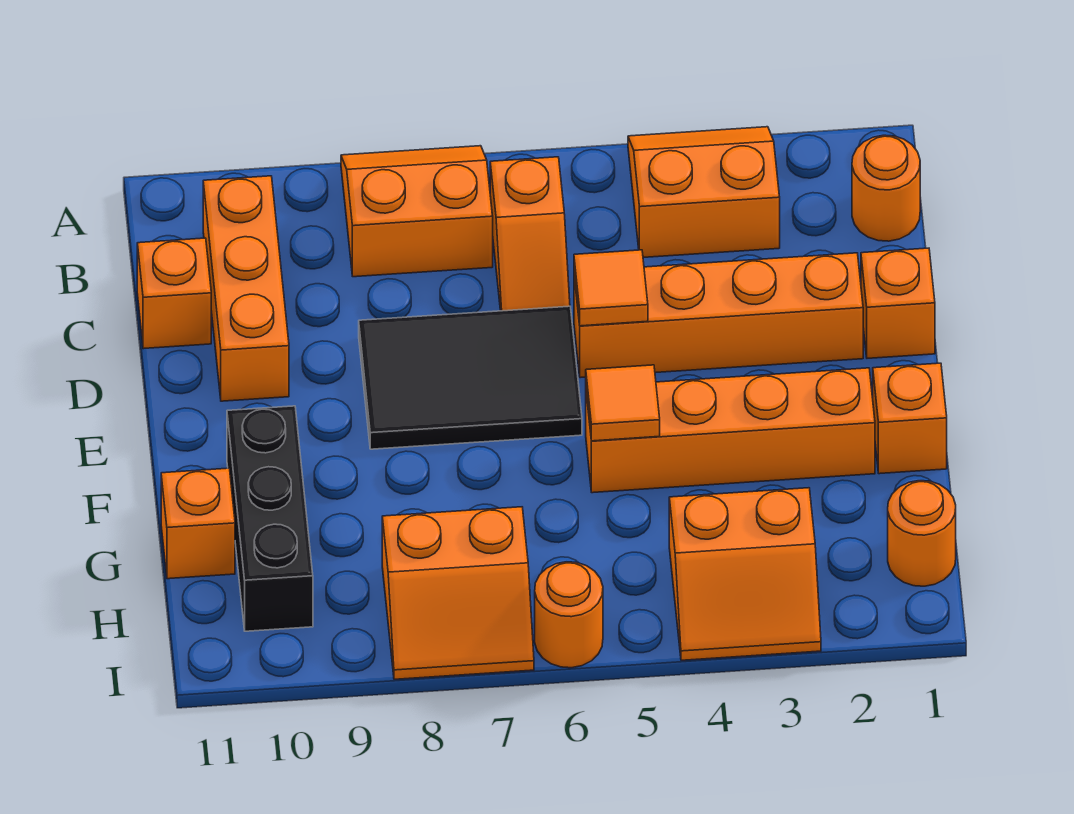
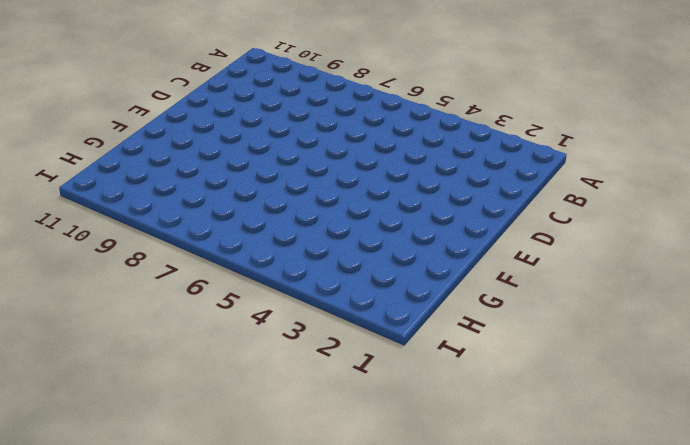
none -> orange slope A3:B4 level 1 top B
none -> orange slope A7:B8 level 1 top B
none -> orange round brick B1 level 1

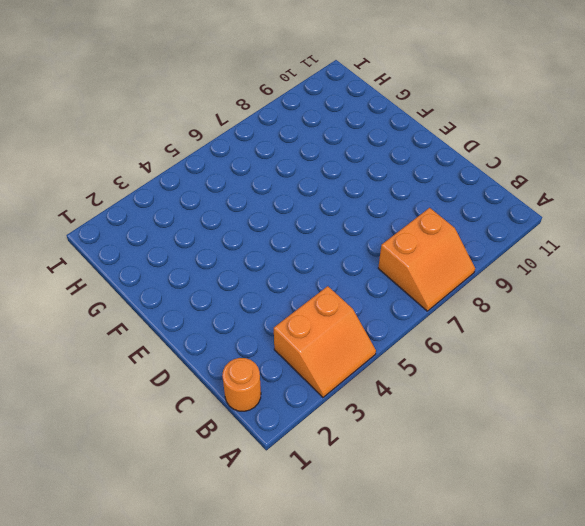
none -> orange slope B6:C6 level 1 top B
none -> orange brick B10:D10 level 1
none -> orange brick C11 level 1

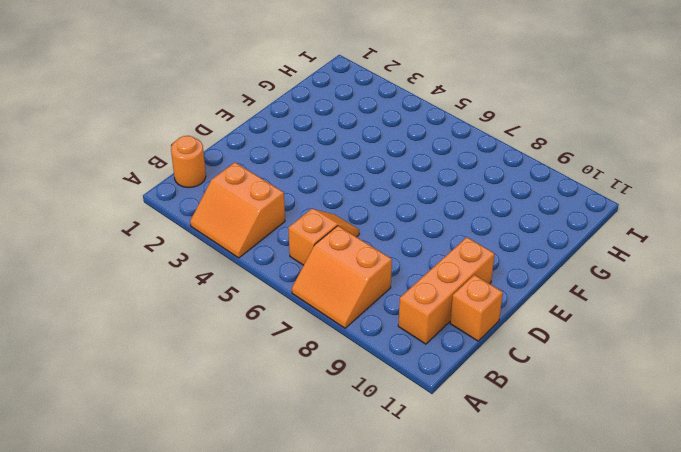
none -> orange brick D1 level 1
none -> orange brick D2:D5 level 1
none -> black tile D6:E8 level 1

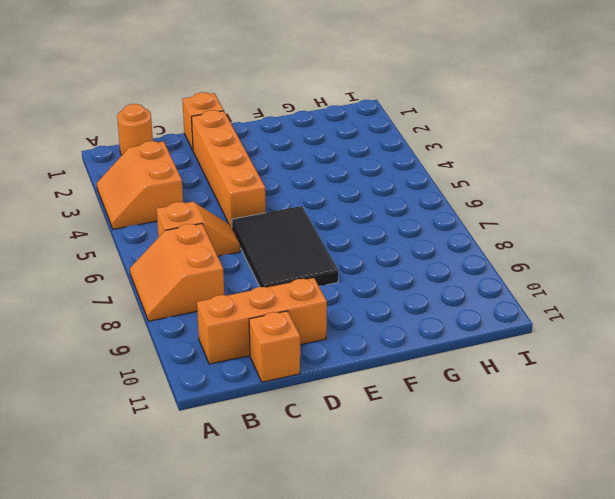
none -> orange brick F1 level 1
none -> orange brick F2:F5 level 1
none -> black brick F10:H10 level 1

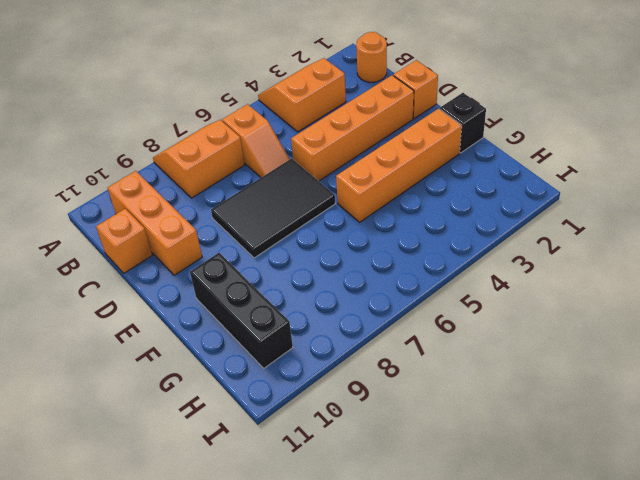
black brick F1 level 1 -> orange brick F1 level 1
none -> orange brick G11 level 1
none -> orange round brick H1 level 1
none -> orange slope H3:I4 level 1 top H

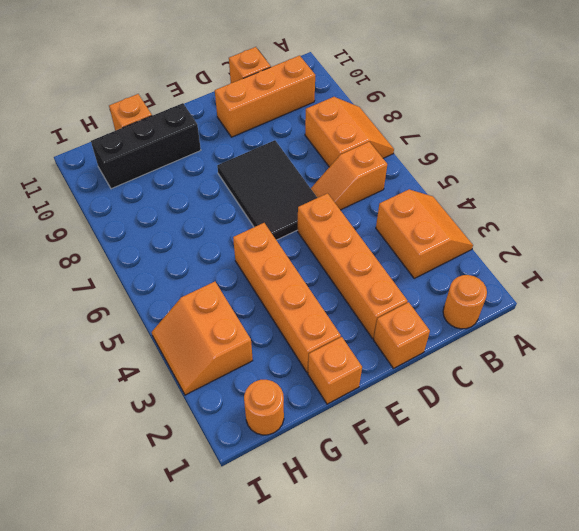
none -> orange slope H7:I8 level 1 top H
none -> orange round brick I6 level 1
none -> orange tile D5 level 2

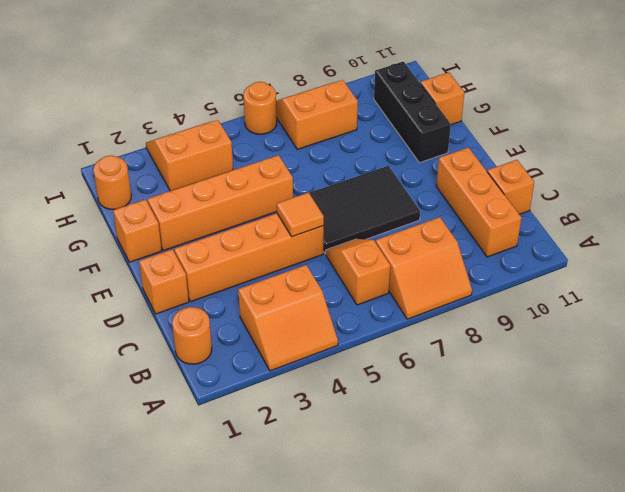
none -> orange tile F5 level 2

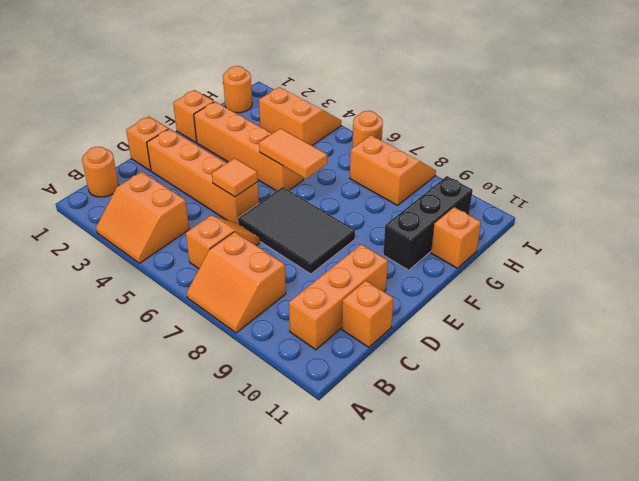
orange tile F5:F6 level 2 -> orange tile F5 level 2

